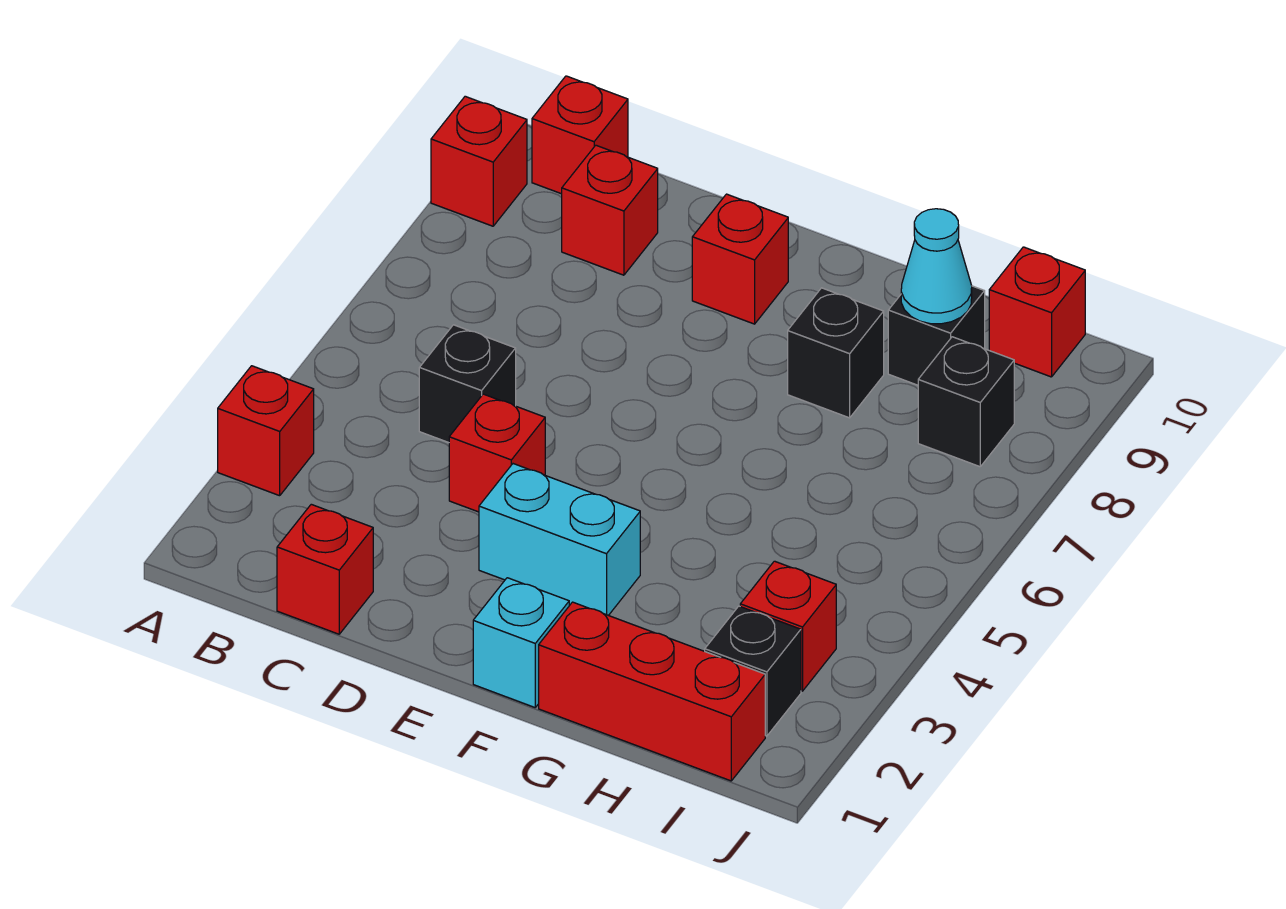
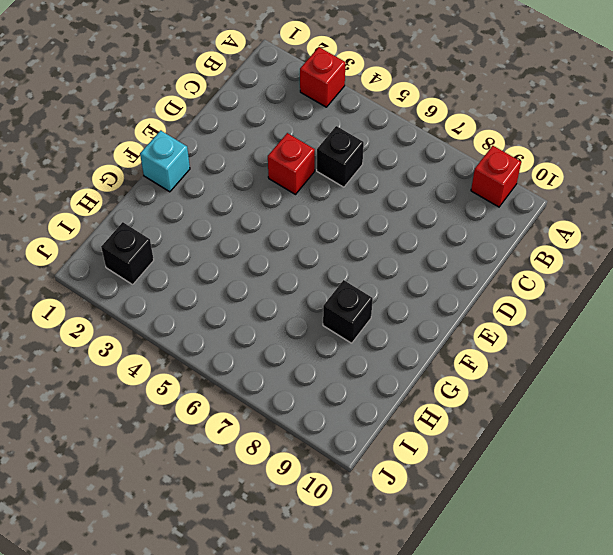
none -> red brick B10 level 1
none -> red brick C1 level 1
none -> red brick C9 level 1

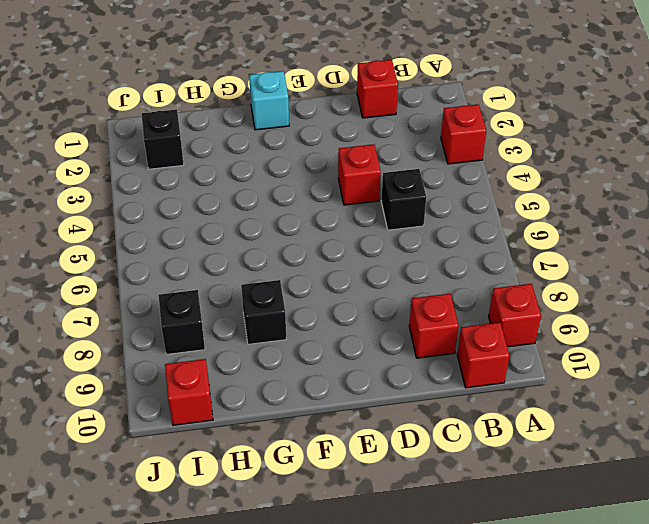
none -> cyan brick E3:F3 level 1
none -> red brick E9 level 1
none -> red brick G1:I1 level 1

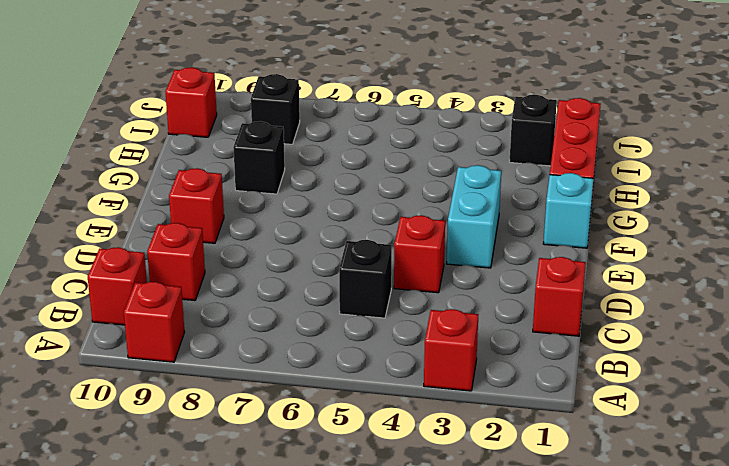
none -> black brick H9 level 1
none -> red brick I3 level 1
none -> cyan cone H9 level 2

